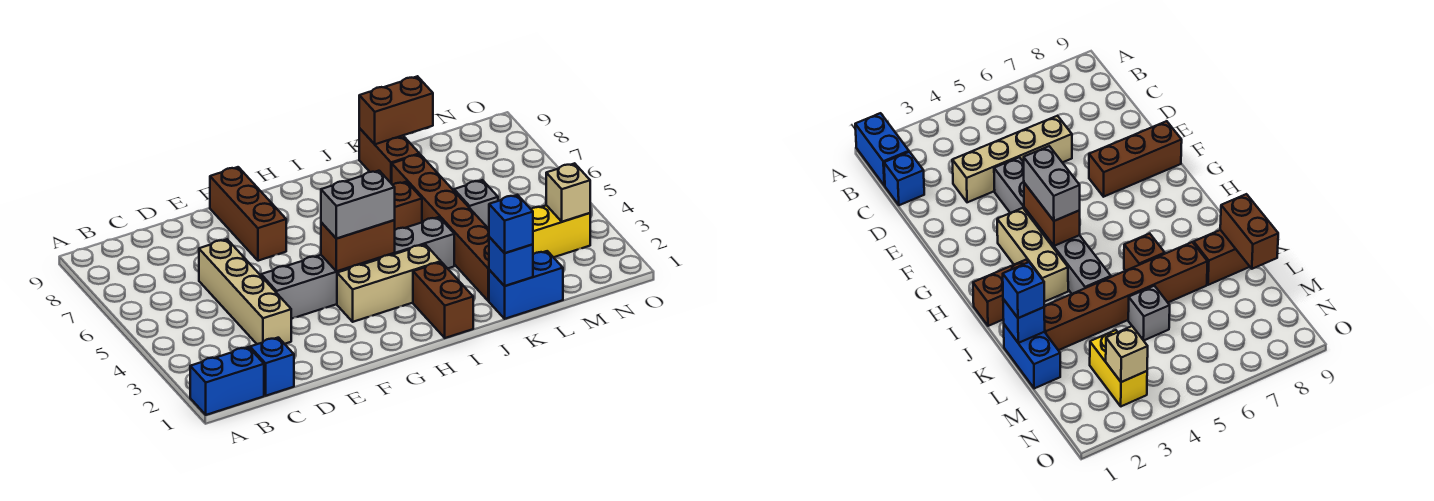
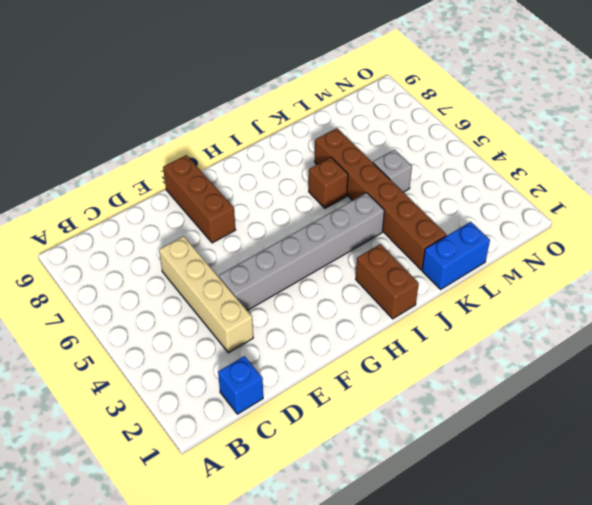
none -> blue brick A1:B1 level 1
none -> tan brick G3:I3 level 1
none -> brown brick K8:K9 level 1

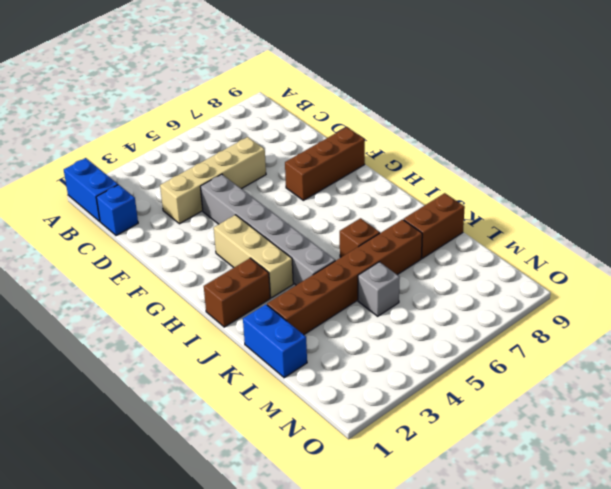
none -> yellow brick M3:N3 level 1
none -> brown brick G4:H4 level 2
none -> blue brick K1 level 2

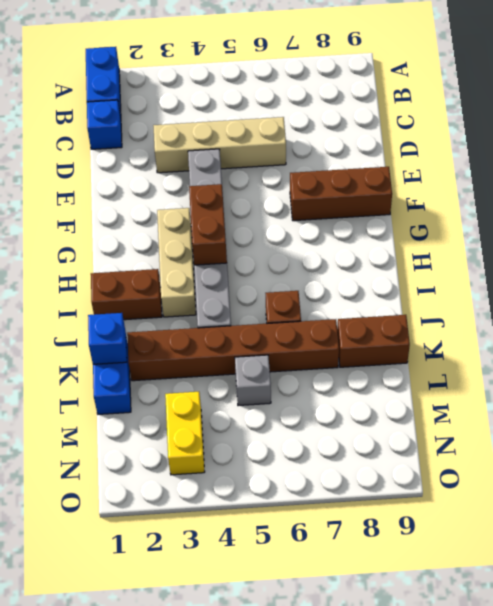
none -> brown brick K9:L9 level 2
none -> tan brick N3 level 2
none -> grey brick G4:H4 level 3

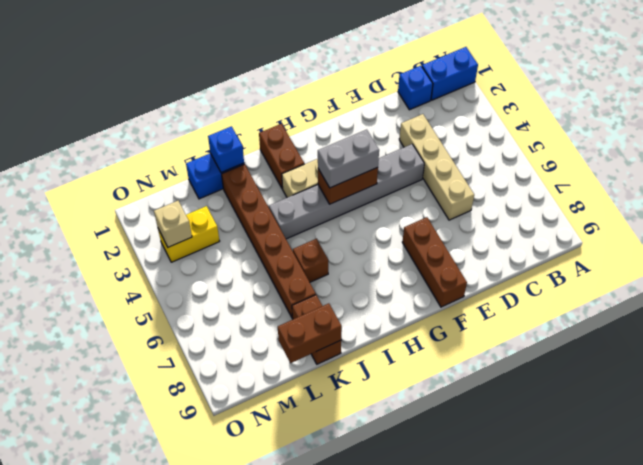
none -> grey brick L5 level 1
none -> blue brick K1 level 3

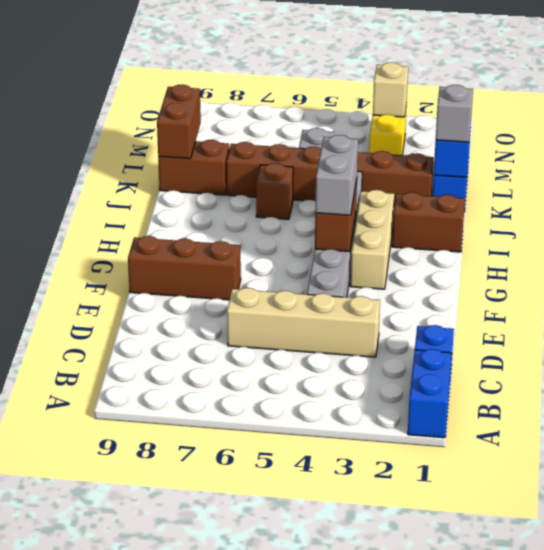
grey brick K1 level 3 -> blue brick K1 level 3

